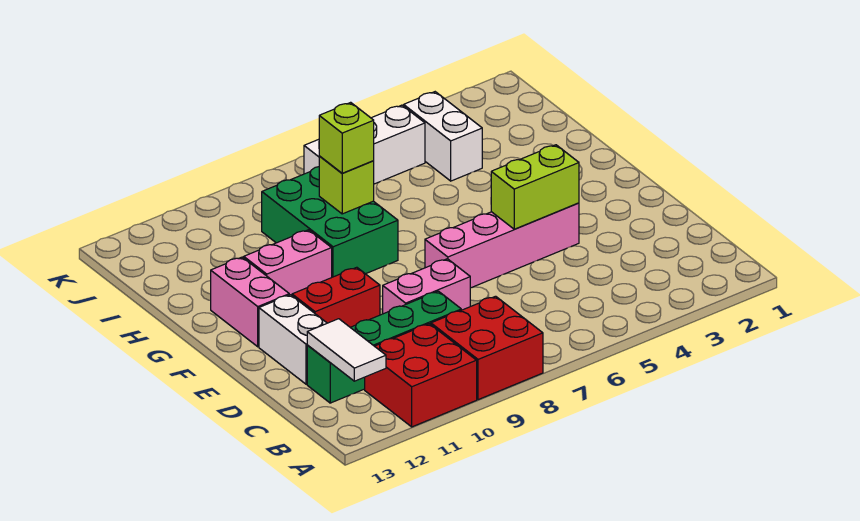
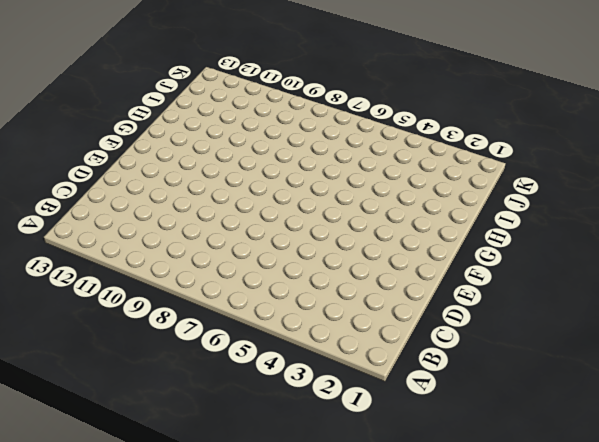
none -> red brick A8:B9 level 1
none -> red brick A10:B11 level 1
none -> green brick C9:C12 level 1

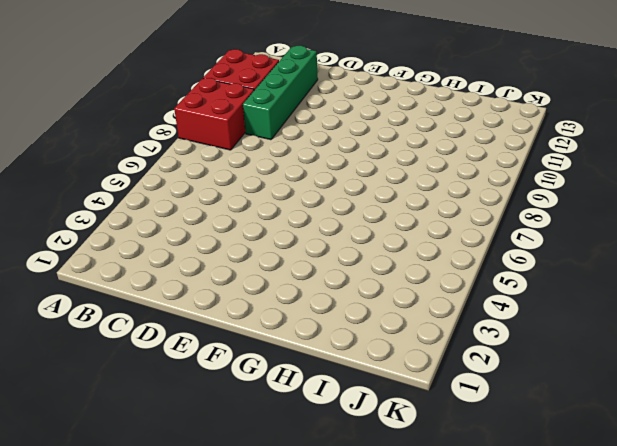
none -> pink brick D8:D9 level 1
none -> white brick D12:E12 level 1
none -> pink brick E4:E7 level 1

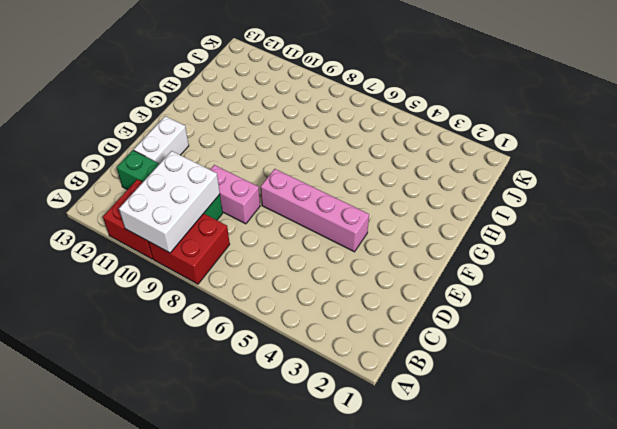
white brick A9:C10 level 2 -> none
none -> red brick E10:E11 level 1
none -> pink brick F12:G12 level 1
none -> green brick G8:I9 level 1

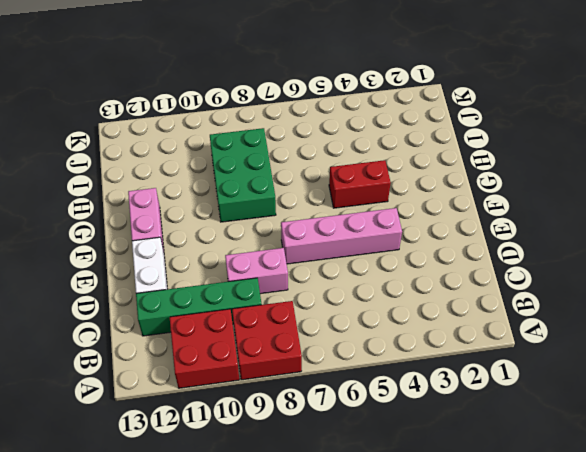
red brick G4:G5 level 1 -> red brick E10:E11 level 1
none -> pink brick G10:G11 level 1
none -> white brick I4:J4 level 1
none -> white brick J5:J7 level 1

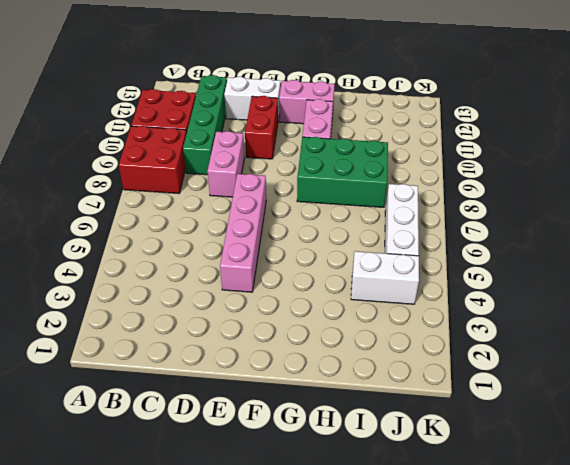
none -> white tile B12:C12 level 2
none -> lime brick E4:E5 level 2
none -> lime brick H8 level 2

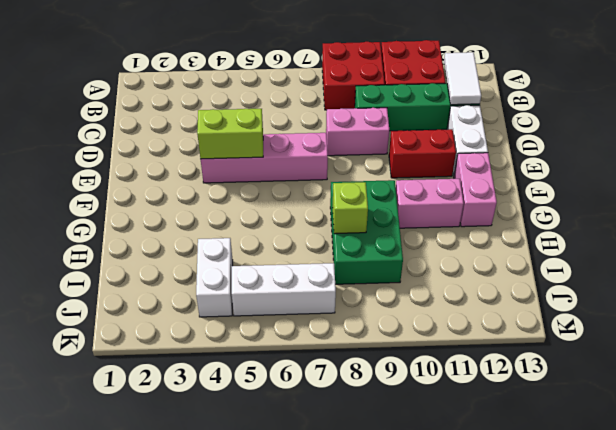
none -> lime brick H8 level 3

